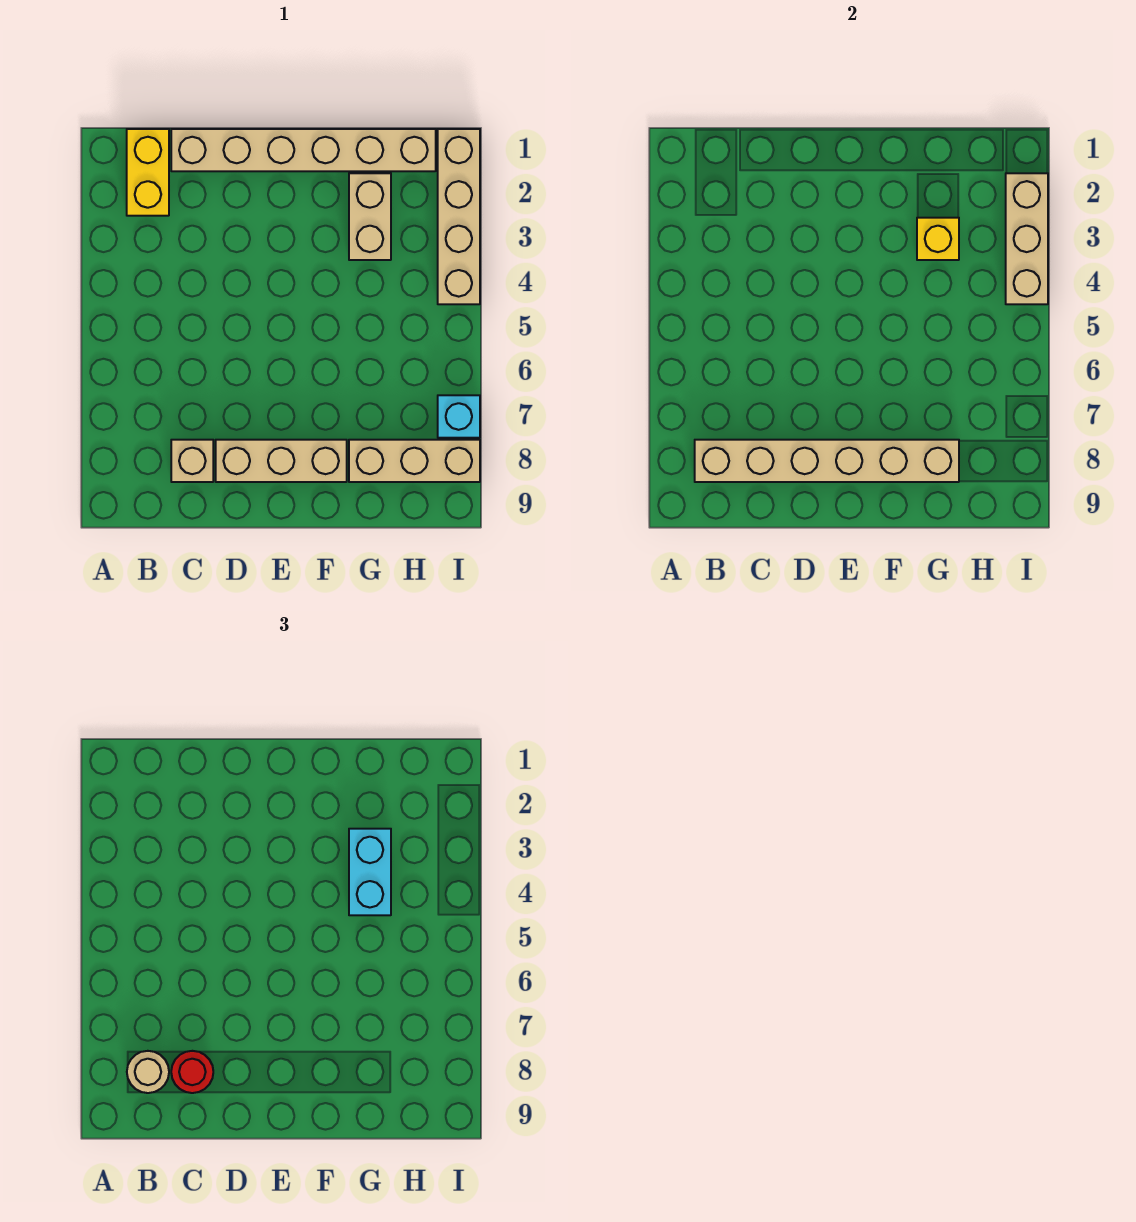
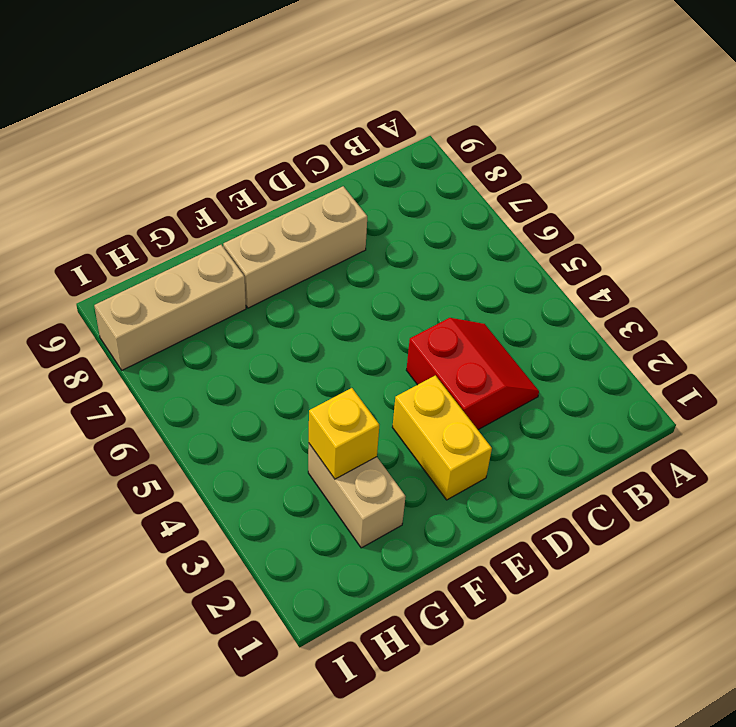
red slope C3:D4 level 1 top D -> none
yellow brick E2:E3 level 1 -> yellow brick B1:B2 level 1
none -> tan brick C1:H1 level 1
none -> tan brick C8 level 1
none -> tan brick I1:I4 level 1

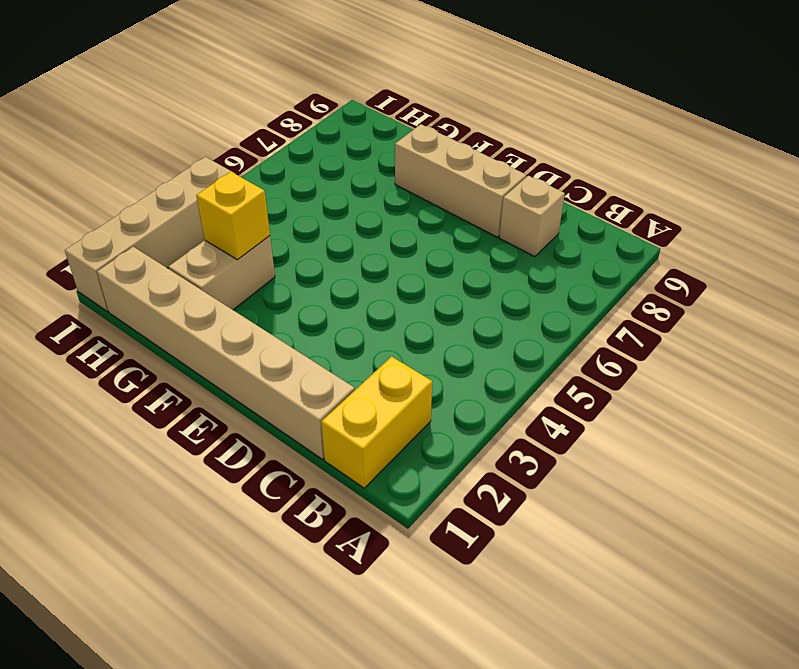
none -> tan brick G8:I8 level 1
none -> cyan brick I7 level 1
none -> tan brick B8:G8 level 2

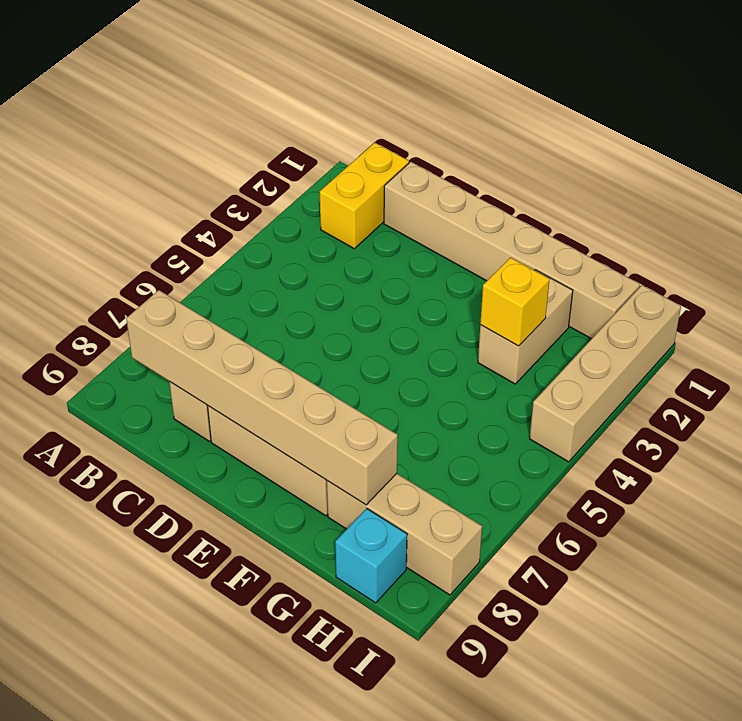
cyan brick H9 level 1 -> cyan brick I7 level 1
none -> tan brick I2:I4 level 2
none -> tan round brick B8 level 3
none -> red round brick C8 level 3

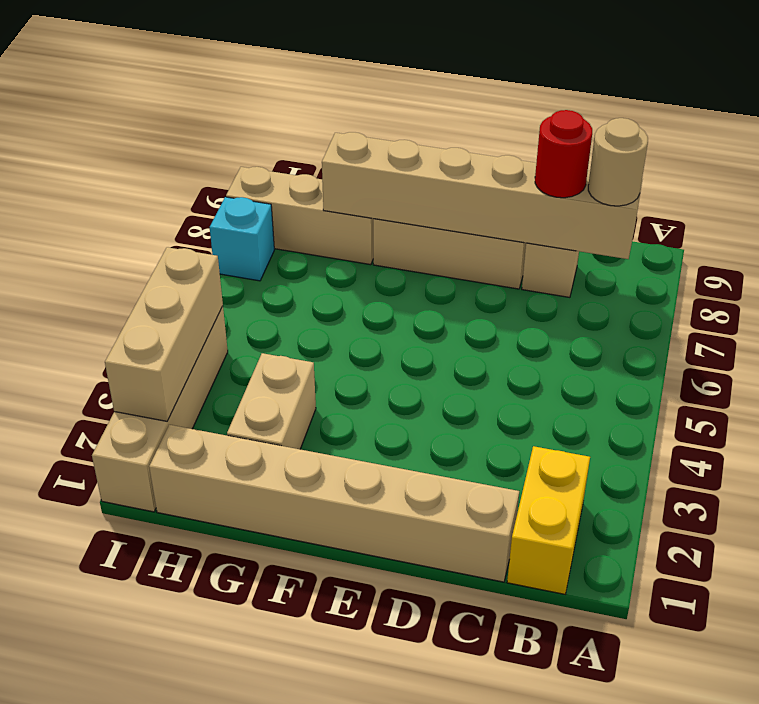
none -> yellow brick G3 level 2
none -> cyan brick G3:G4 level 3

